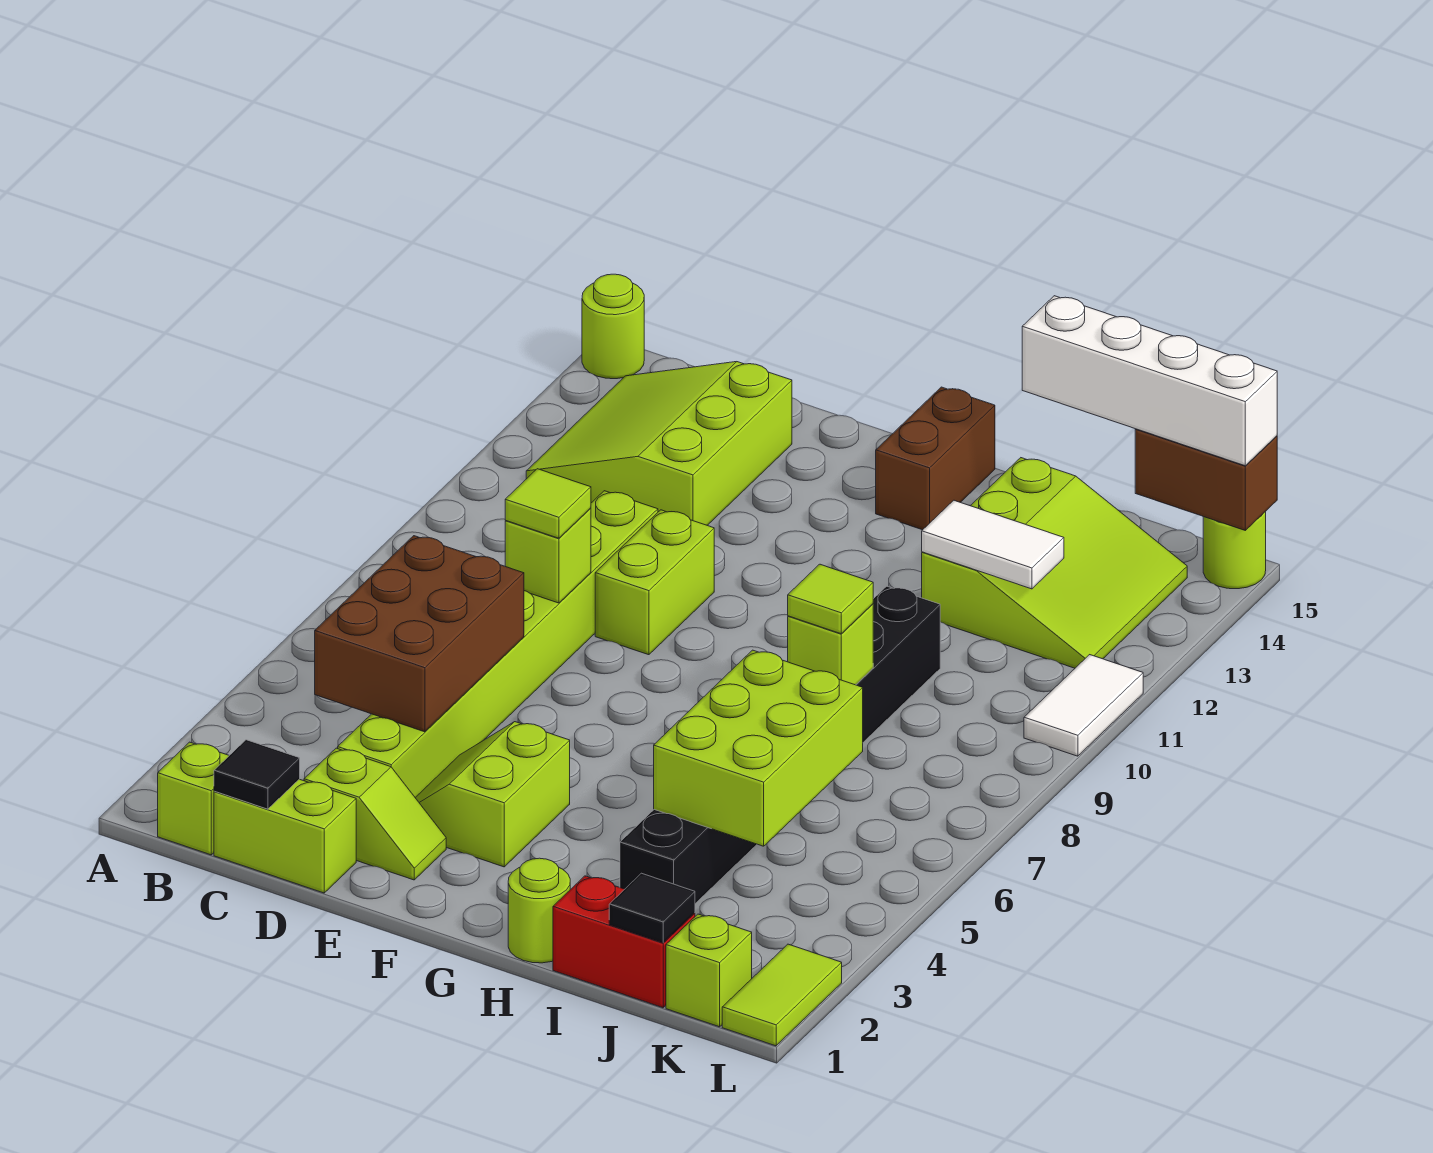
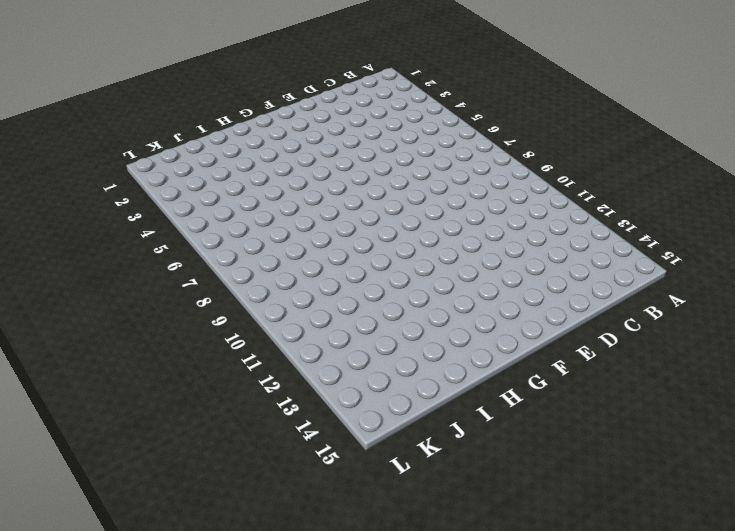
none -> lime round brick A15 level 1
none -> lime brick B1 level 1
none -> lime slope B12:D14 level 1 top D

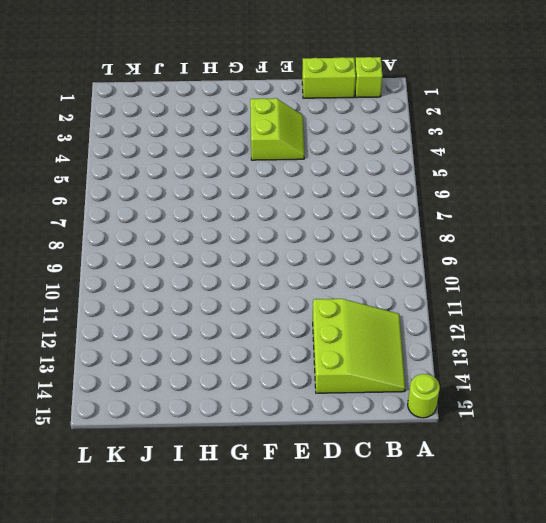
none -> lime slope D2:E2 level 1 top D
none -> lime brick D3:D10 level 1
none -> lime brick E9:E10 level 1

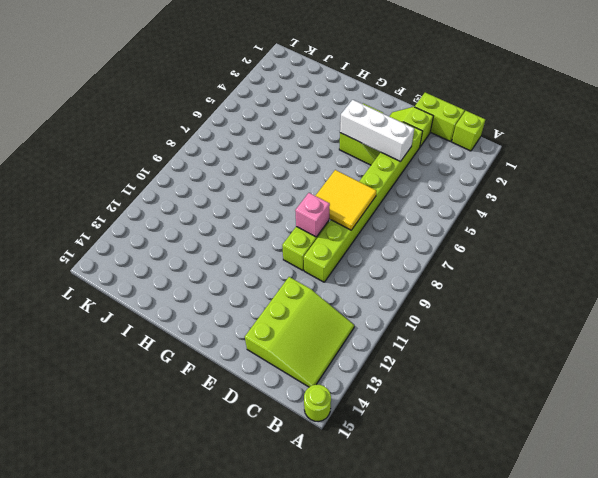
white brick D4:F4 level 2 -> brown brick C4:D6 level 2
yellow tile D7:E8 level 2 -> lime brick D8 level 2
pink brick E9 level 2 -> none
none -> brown brick G14:G15 level 1
none -> lime round brick H1 level 1
none -> red brick I1:J1 level 1

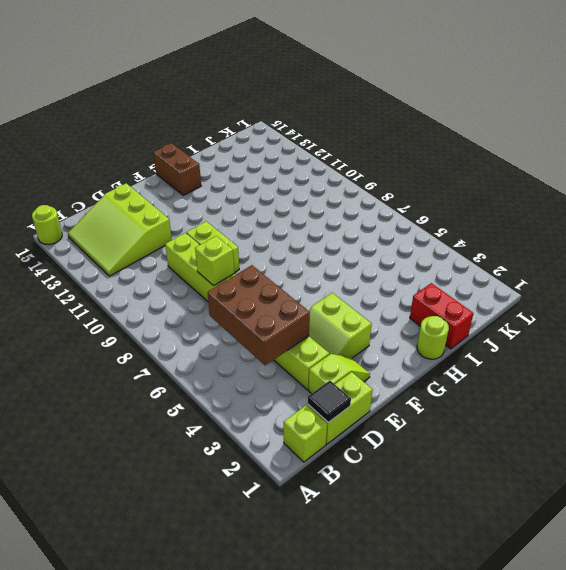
red brick I1:I2 level 1 -> red brick I1:J1 level 1
none -> black brick I3:I10 level 1
none -> lime slope I12:K14 level 1 top I
none -> lime brick K1 level 1

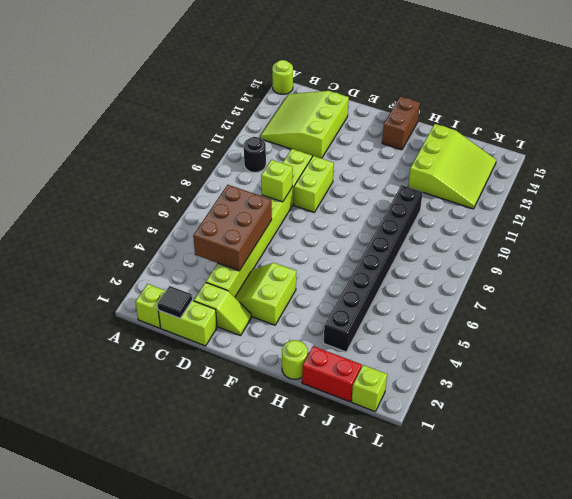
black round brick B10 level 1 -> none
none -> lime tile L1:L2 level 1
none -> white tile L10:L11 level 1
none -> lime round brick L15 level 1

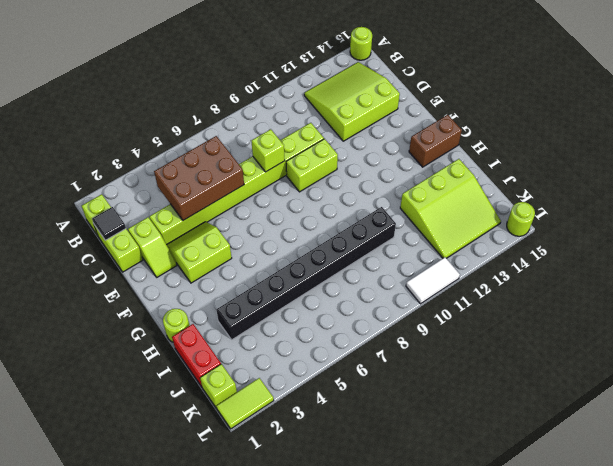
none -> lime brick I4:J6 level 2
none -> lime brick I8 level 2
none -> white tile I12:J12 level 2

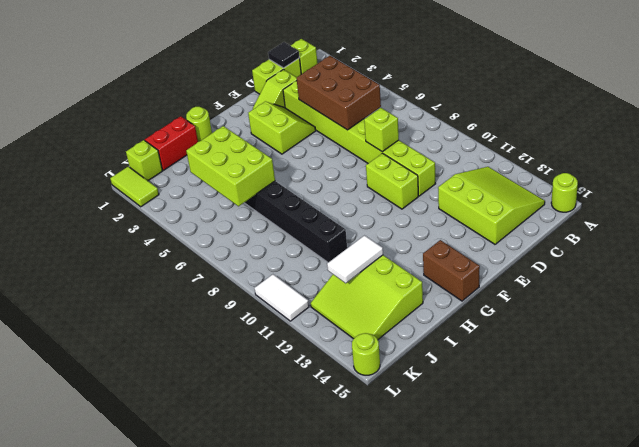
none -> lime brick I8 level 2
none -> black tile J1 level 2
none -> brown brick K15:L15 level 2

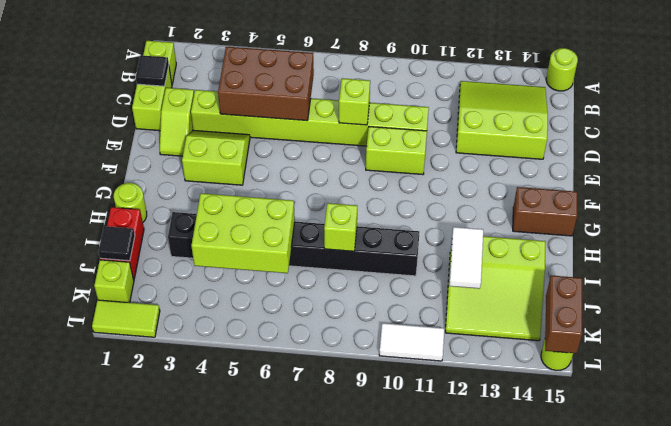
none -> lime tile D8 level 3
none -> lime tile I8 level 3
none -> white brick I15:L15 level 3

